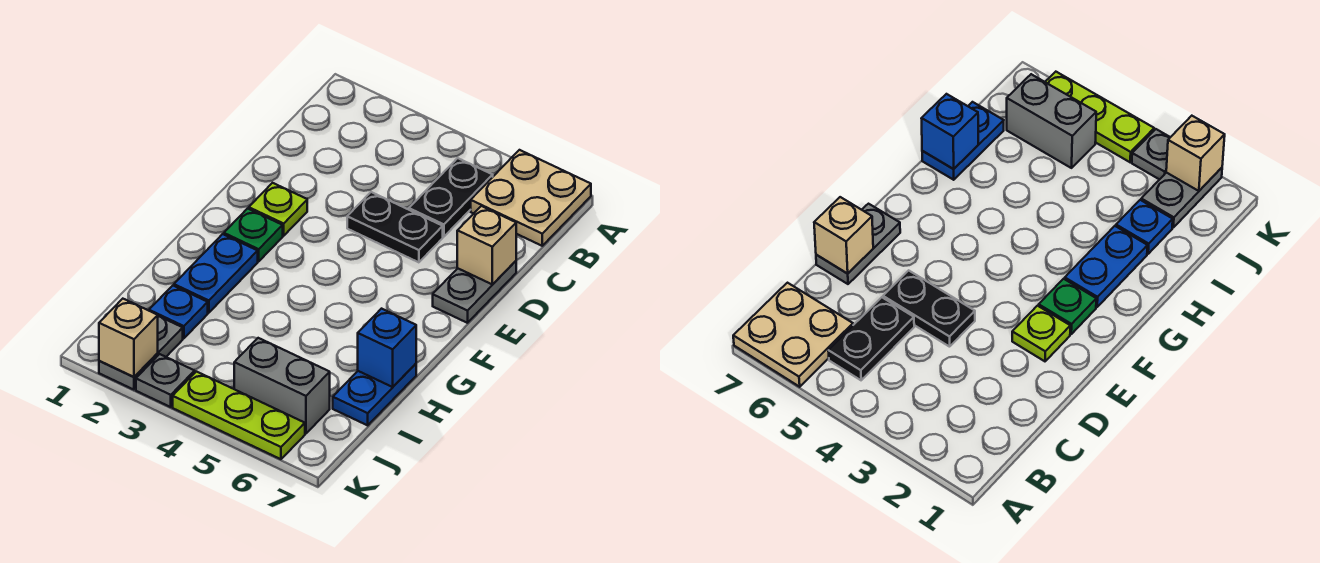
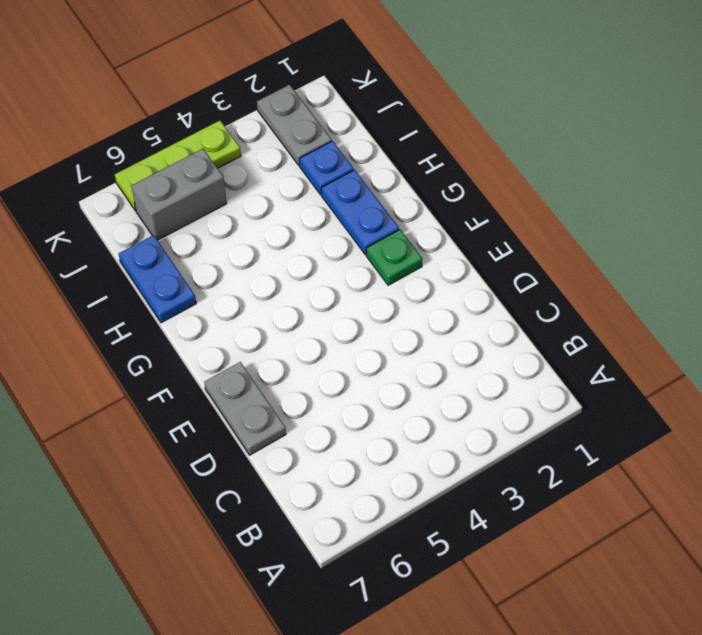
none -> tan plate A6:B7 level 1
none -> black plate B5:C5 level 1
none -> black plate D4:D5 level 1

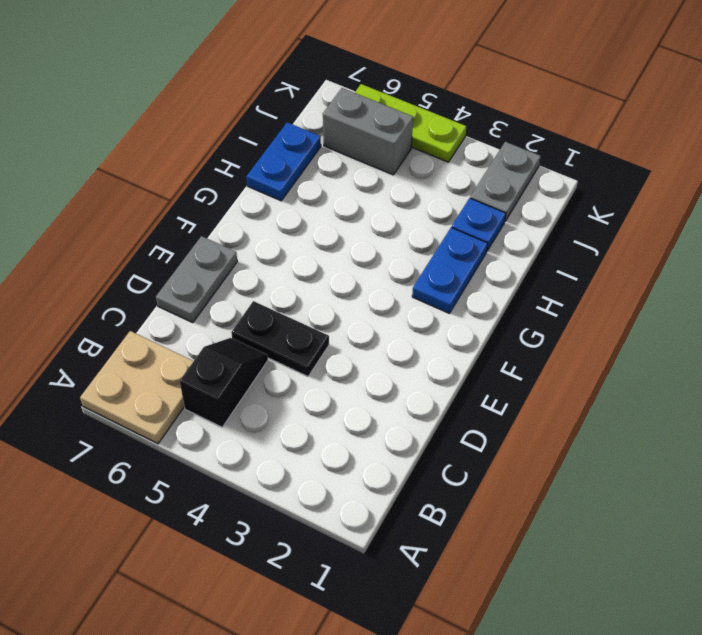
black slope B5:C5 level 1 top B -> black plate B5:C5 level 1
none -> lime plate E2 level 1
none -> green plate F2 level 1
none -> grey plate K3 level 1

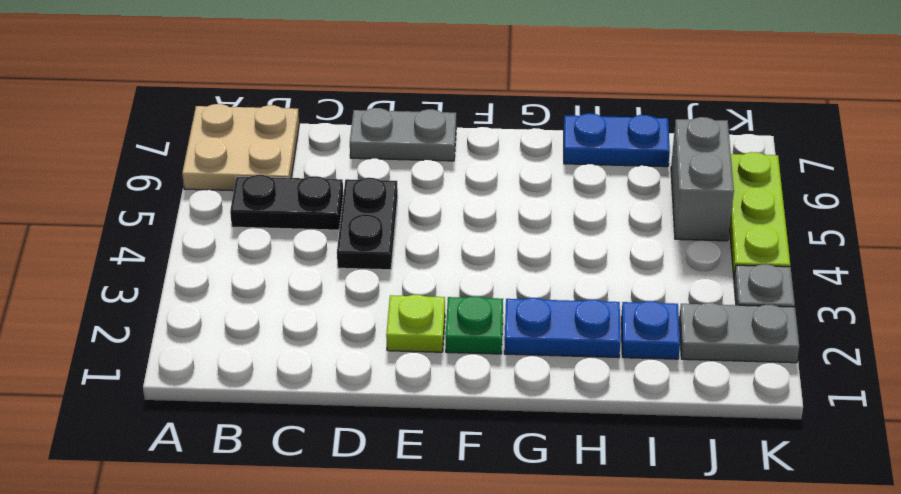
none -> tan brick D7 level 2
none -> blue brick H7 level 2
none -> tan brick K2 level 2

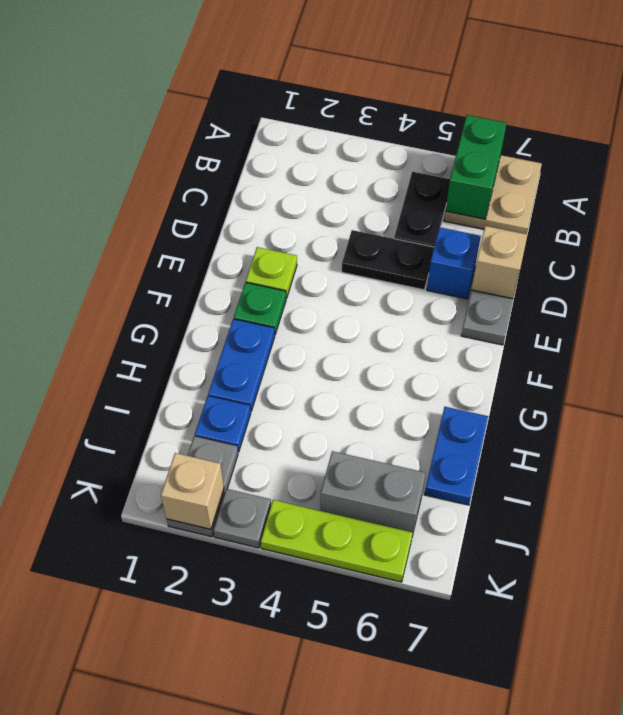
green brick A6:B6 level 2 -> none
blue brick D6 level 1 -> blue brick H7 level 2

